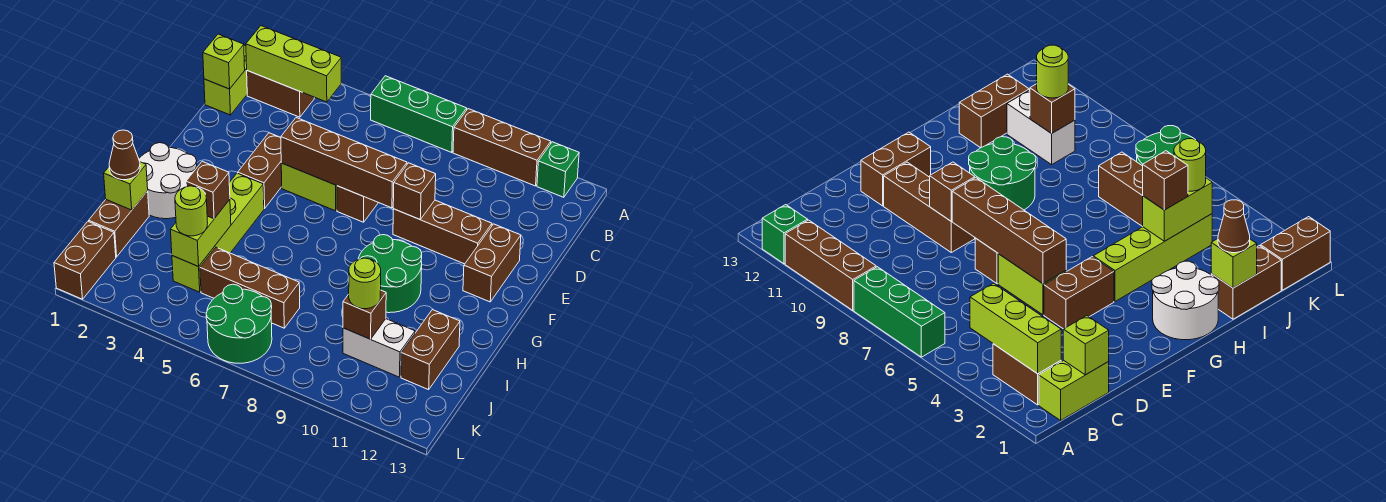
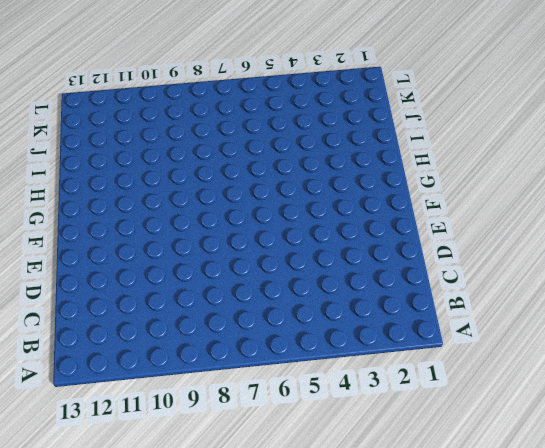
none -> green brick A6:A8 level 1
none -> brown brick A9:A11 level 1
none -> green brick A12 level 1
none -> lime brick B1:C1 level 1

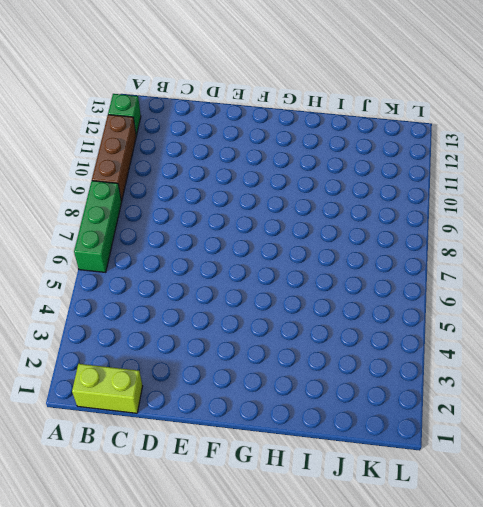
none -> brown brick B2:B3 level 1
none -> brown brick E4:F4 level 1
none -> lime brick E5:E6 level 1
none -> brown brick E7 level 1

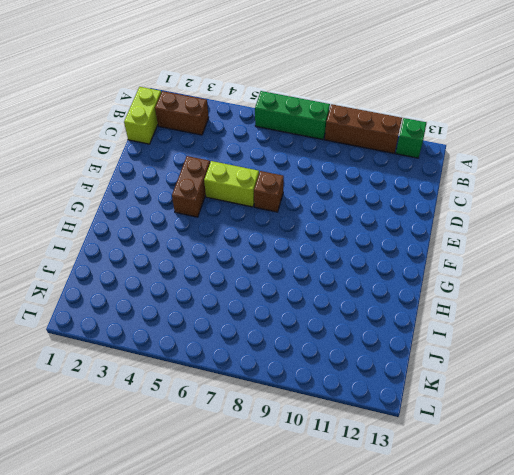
none -> brown brick E9:E11 level 1
none -> brown brick E12:F12 level 1
none -> white round brick G1:H2 level 1
none -> lime brick G4:J4 level 1

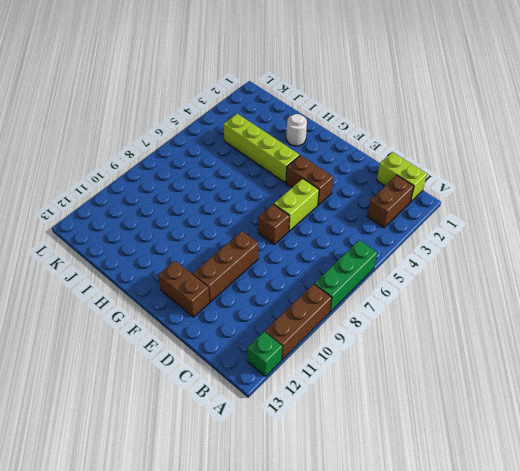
white round brick H2 level 1 -> white round brick G1:H2 level 1
none -> green round brick G9:H10 level 1
none -> brown brick I1:J1 level 1
none -> brown brick I12:J12 level 1
none -> brown brick J5:J7 level 1

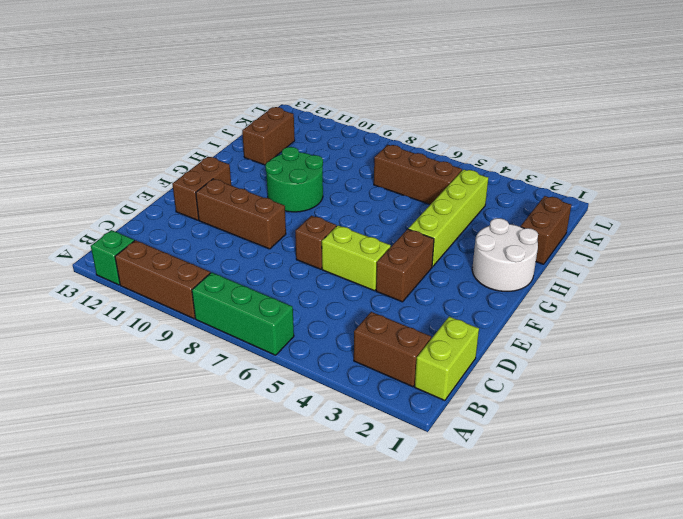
none -> white brick J10:J11 level 1
none -> brown brick K1:L1 level 1
none -> green round brick K6:L7 level 1
none -> lime brick B2:B4 level 2

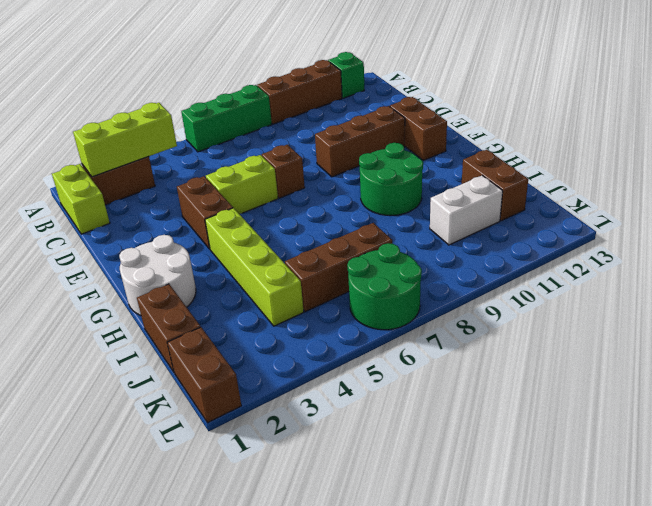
none -> lime brick C1 level 2
none -> brown brick E5:E8 level 2
none -> brown brick E9 level 2
none -> lime brick I1 level 2

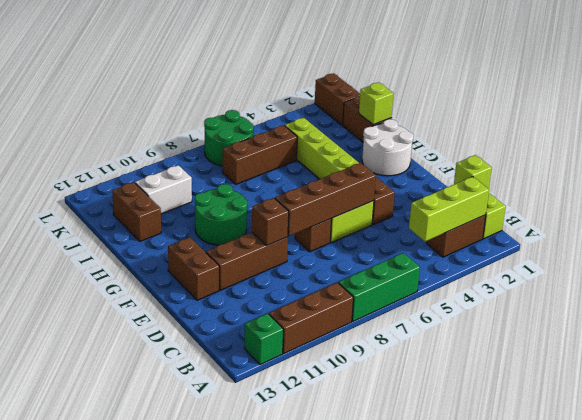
none -> lime brick I4:J4 level 2
none -> brown brick J10 level 2
none -> brown cone I1 level 3
none -> brown brick I4 level 3

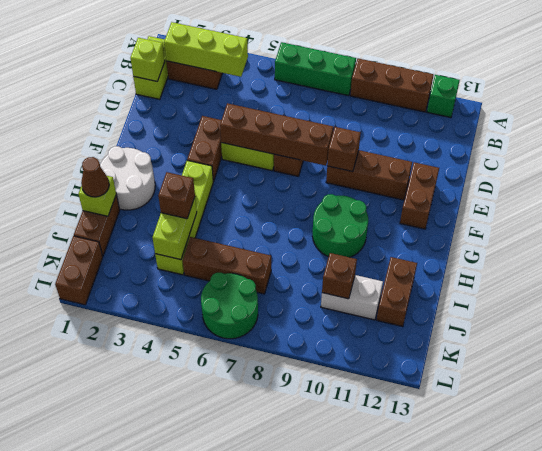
none -> lime round brick J4 level 3
none -> lime round brick J10 level 3

